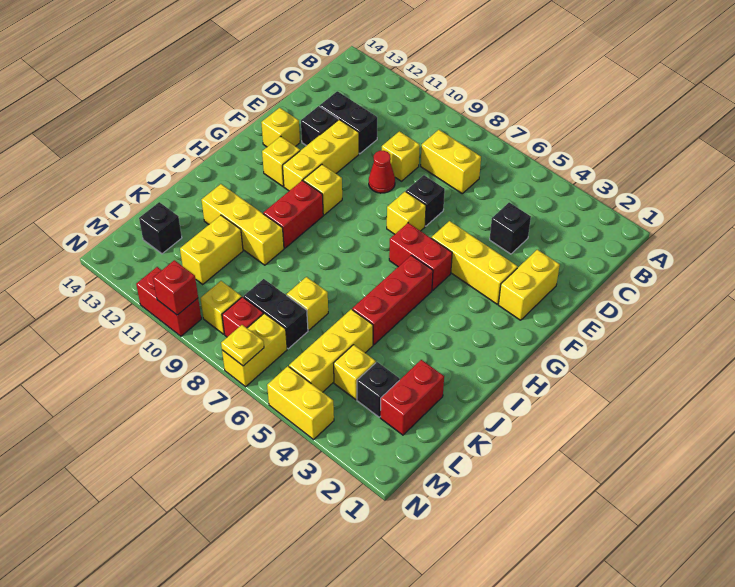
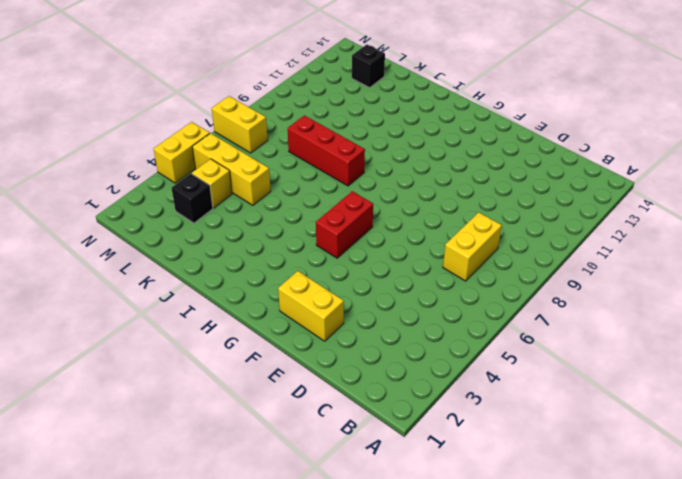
red brick I8:K8 level 1 -> red brick H5:J5 level 1
none -> black brick D4 level 1
none -> yellow brick D9 level 1
none -> black brick D11:D12 level 1
none -> black brick E7 level 1

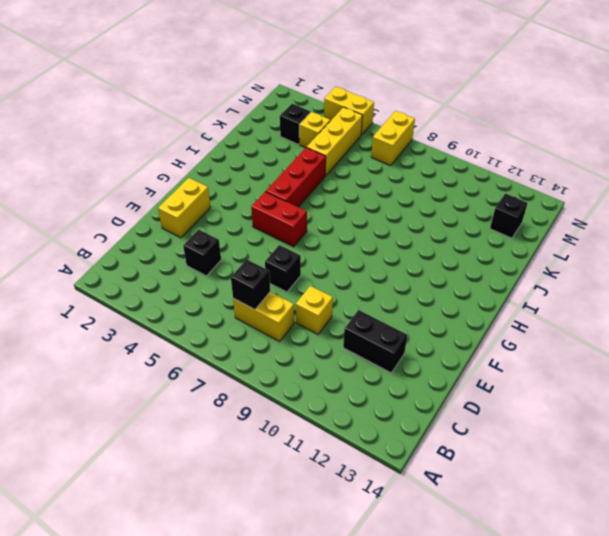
black brick C7 level 2 -> black brick E12 level 1
none -> red cone E9 level 1
none -> yellow brick E11:G11 level 1
none -> yellow brick F3:F5 level 1
none -> yellow brick F7 level 1

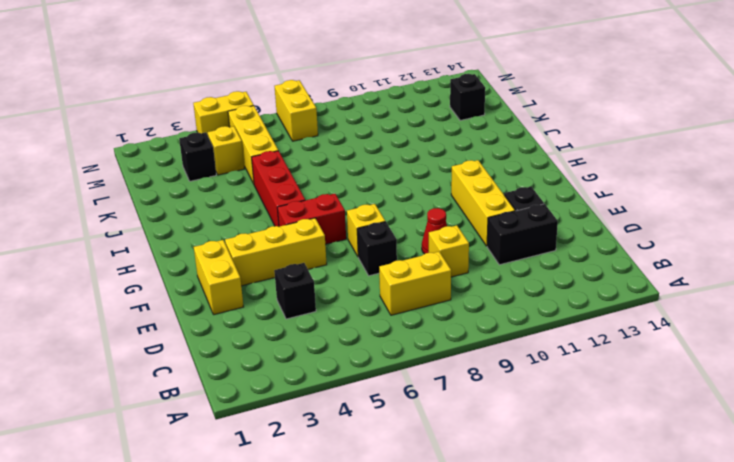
none -> yellow brick F13 level 1
none -> yellow brick G10 level 1
none -> yellow brick G12 level 1
none -> red brick H10:I10 level 1

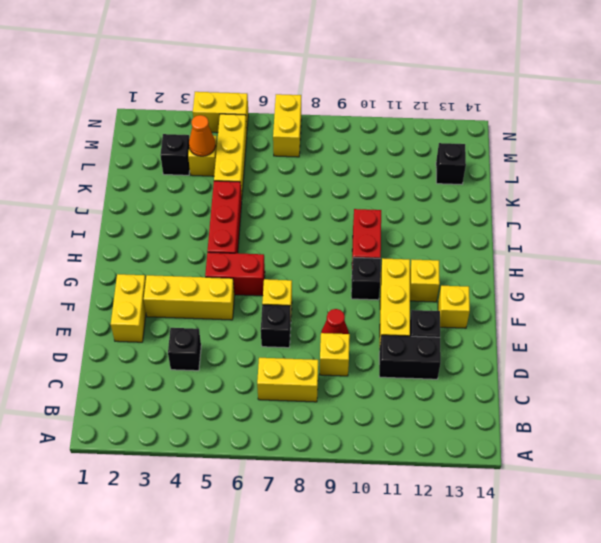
black brick G10 level 1 -> yellow brick G10 level 1
orange cone L4 level 2 -> none
none -> yellow brick J10:J12 level 1
none -> red brick K2:L2 level 1
none -> yellow brick K7 level 1
none -> yellow brick K11:L11 level 1

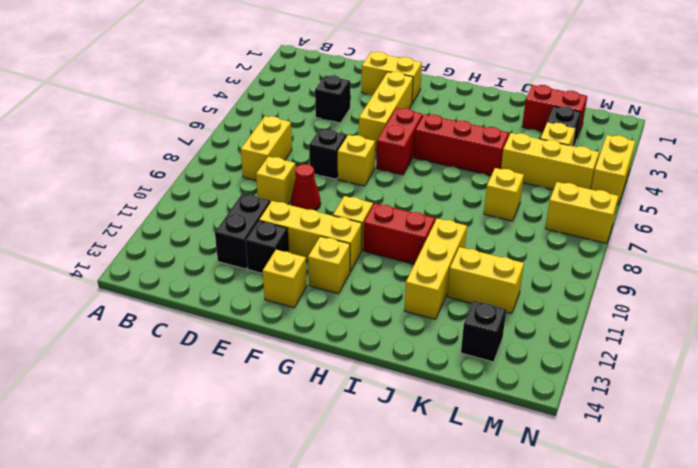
none -> black brick L7:L8 level 1
none -> red brick M8 level 1
none -> yellow brick M9 level 1
none -> red brick N10:N11 level 1

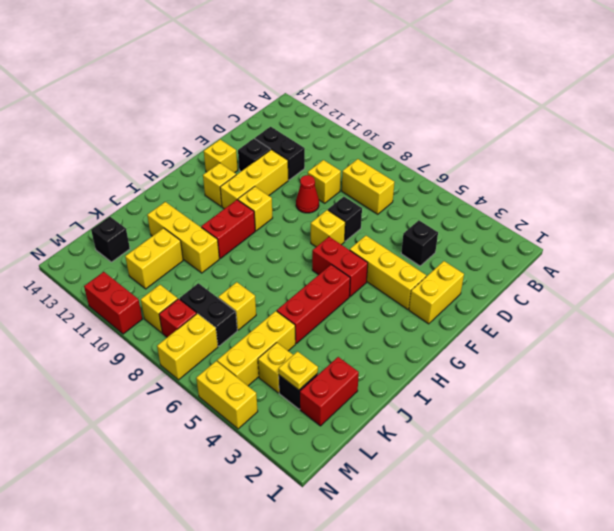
yellow plate L3 level 2 -> yellow plate N7 level 2
none -> red brick N10 level 2

